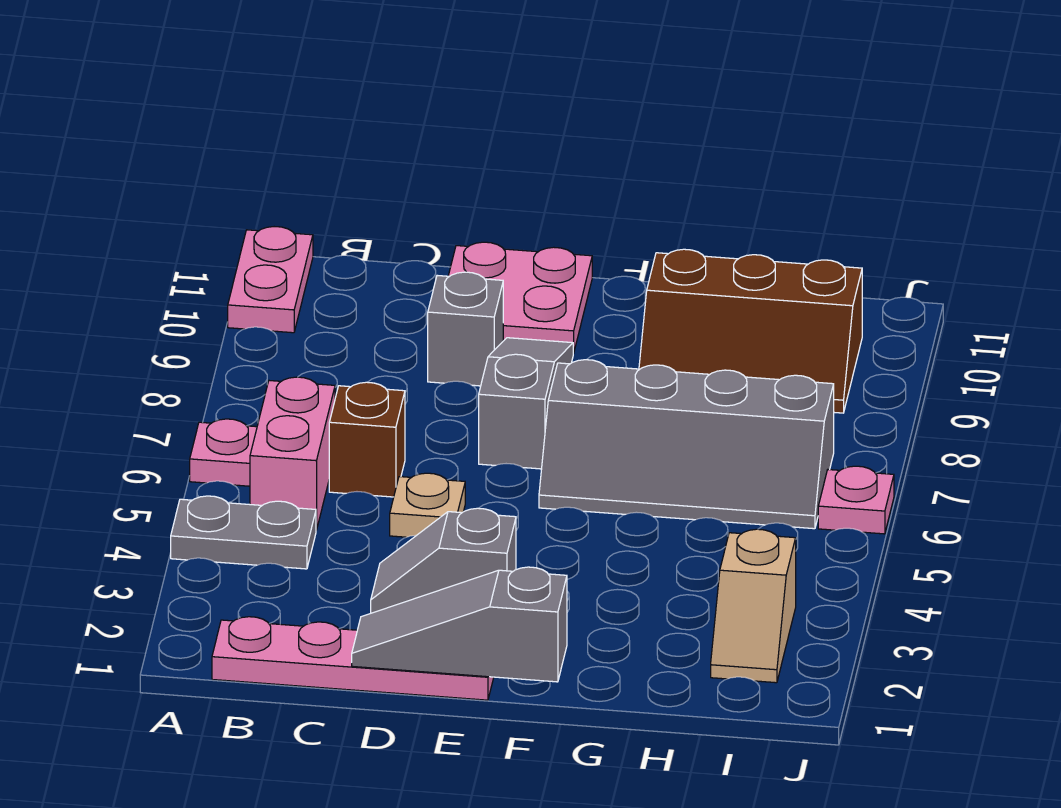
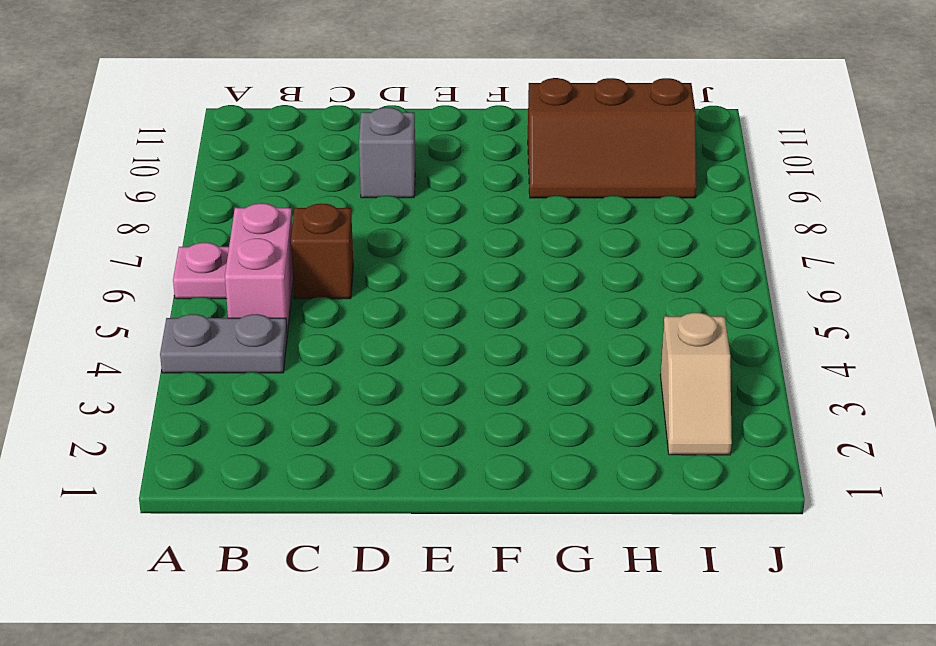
none -> pink plate A10:A11 level 1
none -> pink plate B1:E1 level 1
none -> grey slope D3:E3 level 1 top E

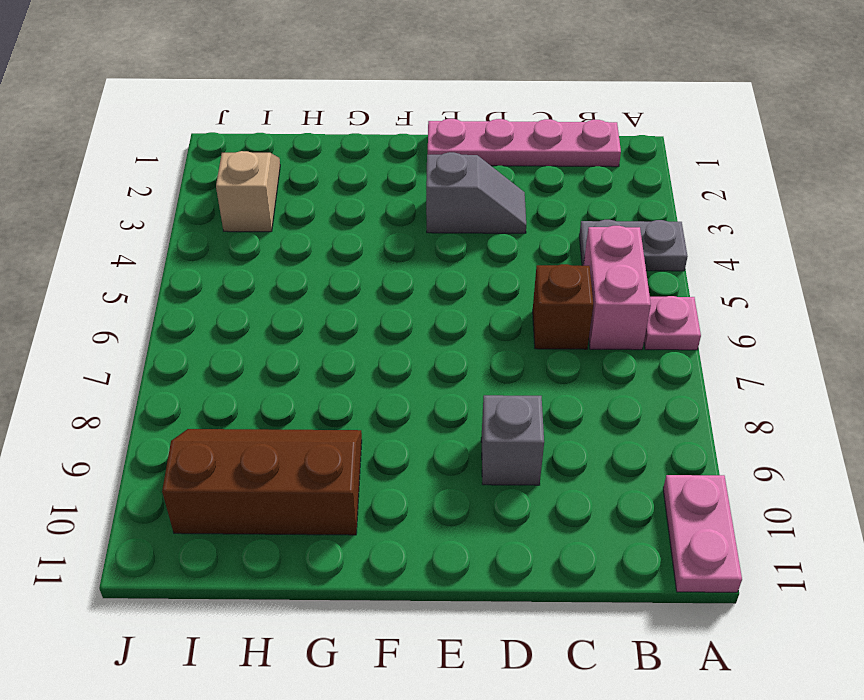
none -> tan plate D5 level 1
none -> pink plate D10:E11 level 1
none -> grey slope E7:E9 level 1 top 7

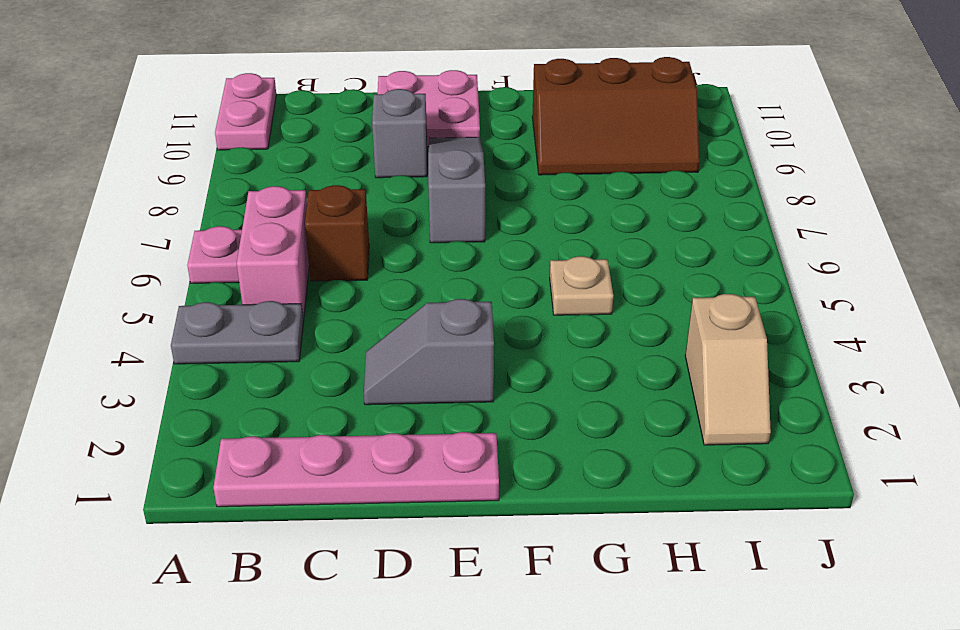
tan plate G5 level 1 -> tan plate D5 level 1
none -> grey slope F6:I7 level 1 top 7
none -> pink plate J6 level 1
none -> grey slope D1:F1 level 2 top F

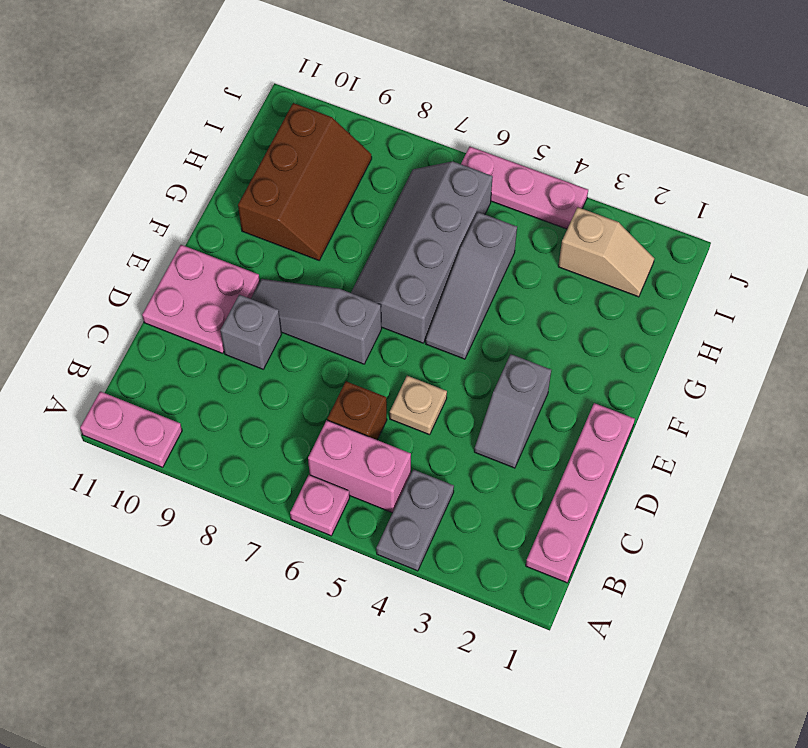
grey slope F5:H5 level 1 top H -> grey slope D1:F1 level 2 top F
grey slope F6:I7 level 1 top 6 -> grey slope F6:I7 level 1 top 7
pink plate J4:J6 level 1 -> pink plate J6 level 1

